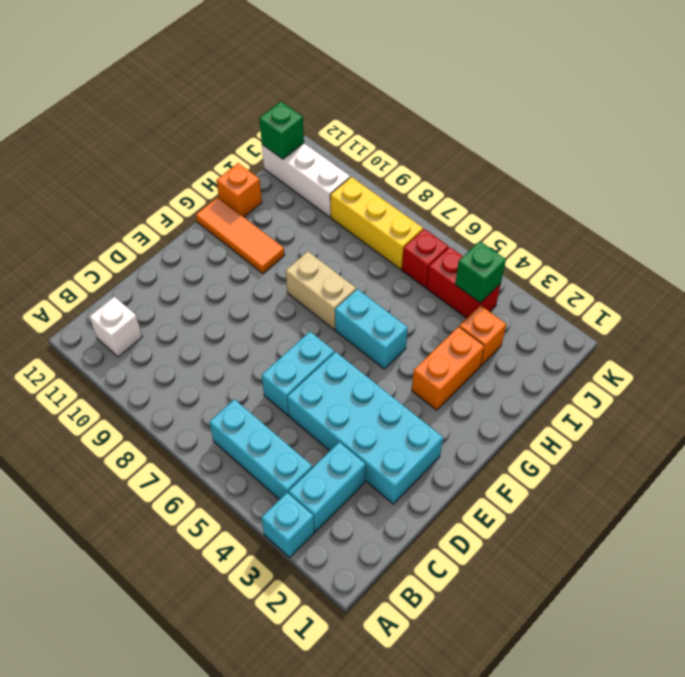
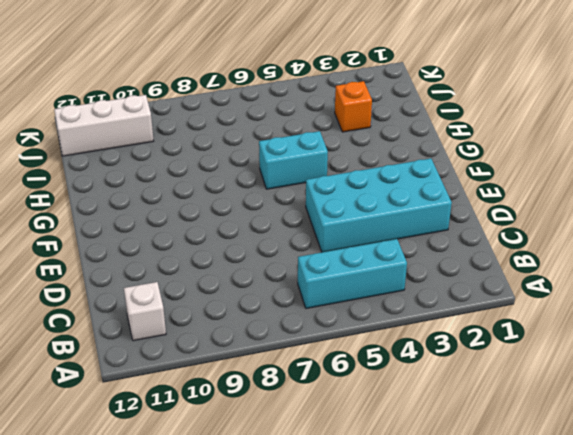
none -> cyan brick A3 level 1
none -> cyan brick B3:C3 level 1
none -> cyan brick D6:E6 level 1

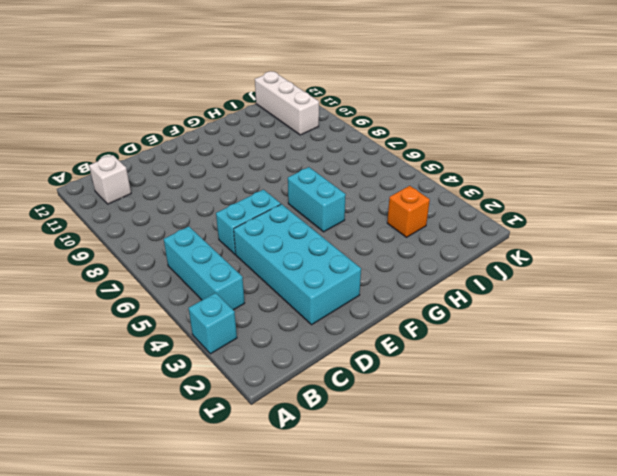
none -> cyan brick B3:C3 level 1
none -> orange brick G3:H3 level 1
none -> tan brick G7:G8 level 1

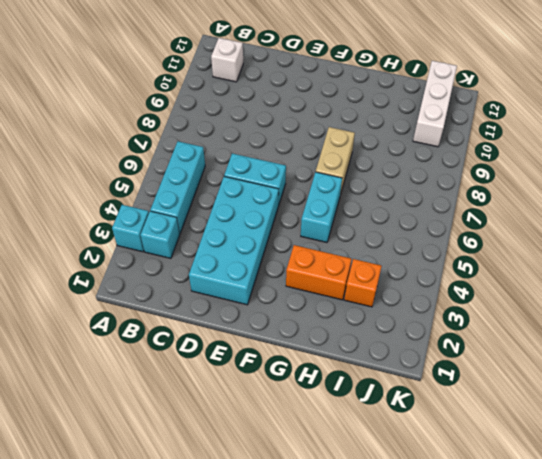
cyan brick B3 level 1 -> cyan brick B3:C3 level 1
none -> orange tile G10:G12 level 1
none -> orange brick H12 level 1
none -> red brick J4:J5 level 1

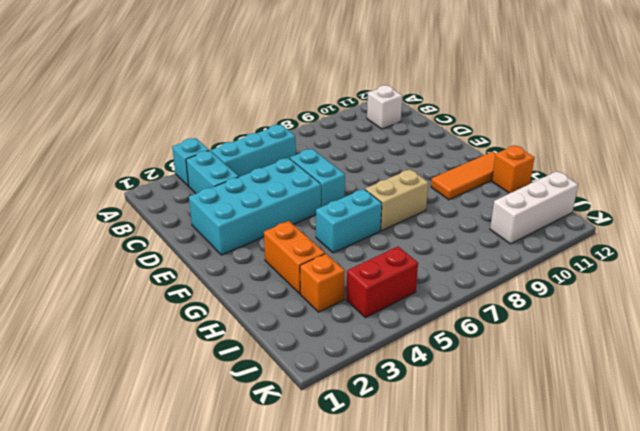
none -> red brick J6 level 1
none -> yellow brick J7:J9 level 1
none -> green brick J4 level 2

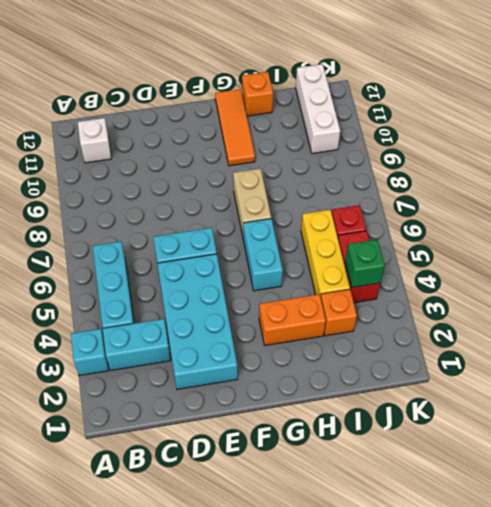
yellow brick I4:I6 level 1 -> yellow brick J7:J9 level 1
none -> green brick J12 level 2

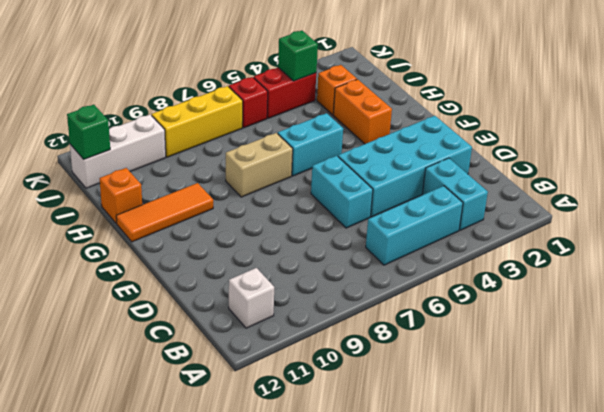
none -> cyan brick A3 level 1

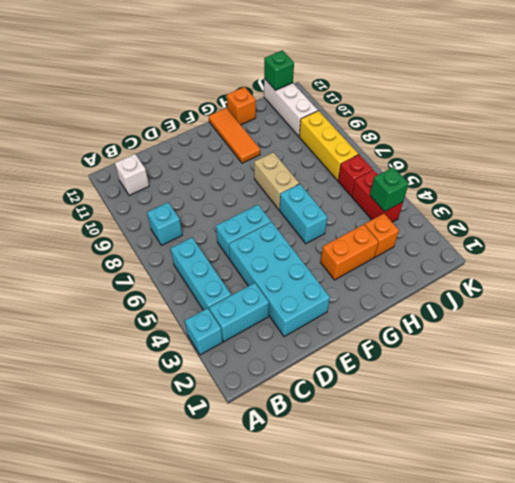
cyan brick B8 level 1 -> none

